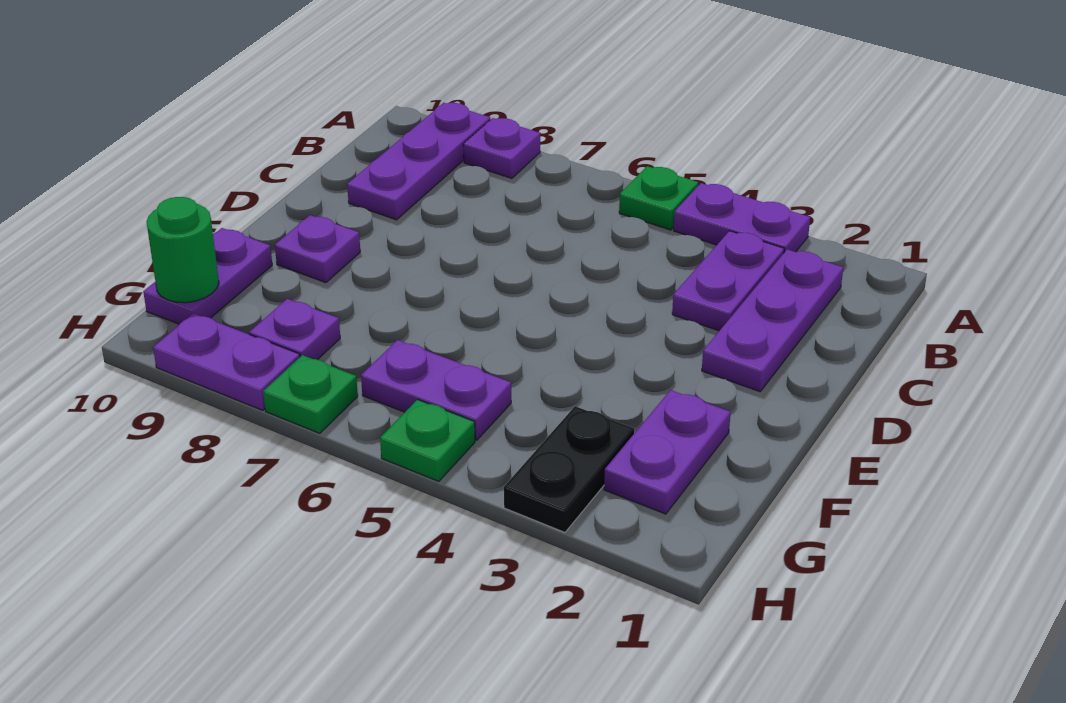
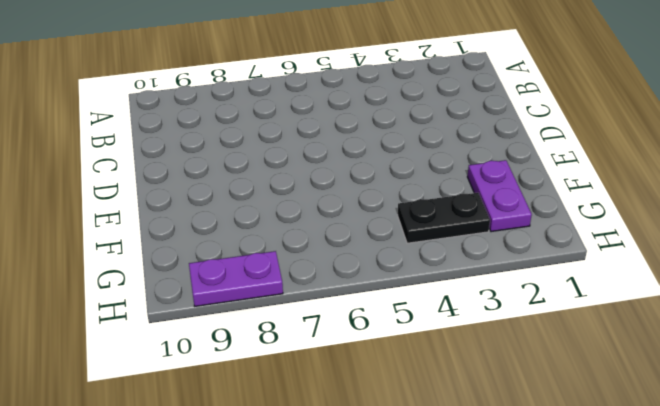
black plate G3:G4 level 1 -> black plate G3:H3 level 1
none -> purple plate A3:A4 level 1
none -> green plate A5 level 1
none -> purple plate A8 level 1

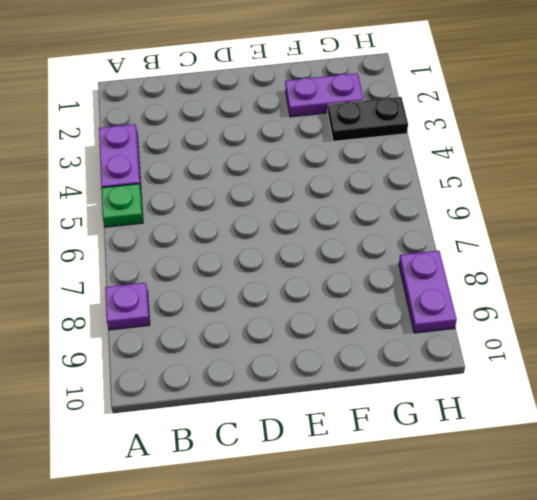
none -> purple plate A9:C9 level 1
none -> purple plate B2:D2 level 1
none -> purple plate B3:C3 level 1

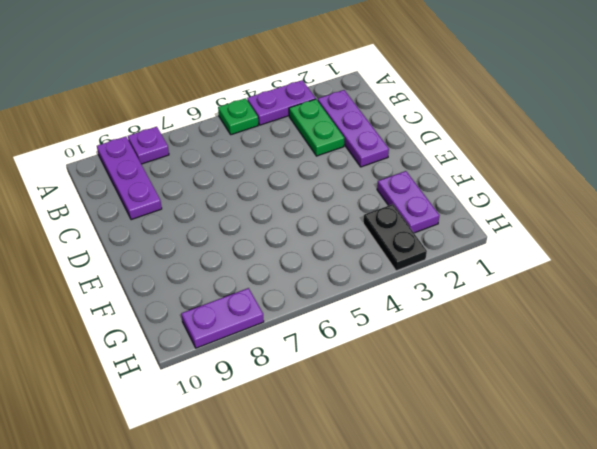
green plate B3:C3 level 1 -> purple plate B3:C3 level 1
none -> purple plate E9 level 1
none -> purple plate F10:G10 level 1
none -> purple plate G5:G6 level 1

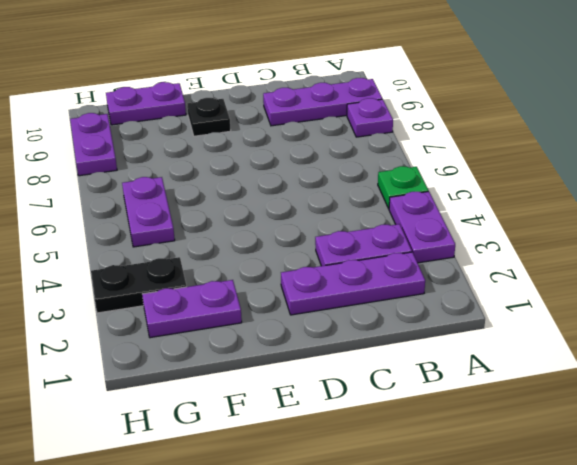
black plate E9 level 1 -> purple plate E9 level 1
none -> purple plate G8 level 1
none -> green plate H5 level 1
none -> green plate H7 level 1

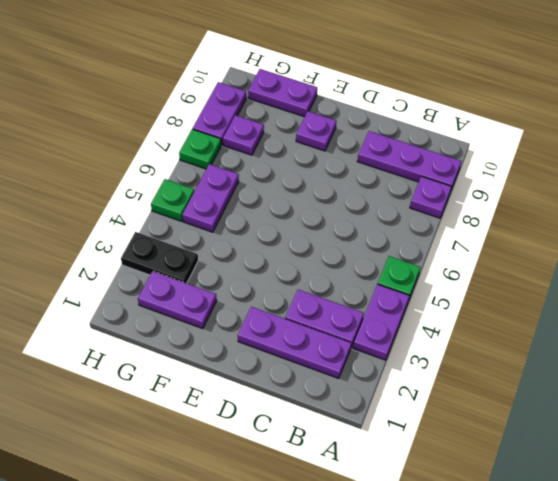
none -> green round brick G10 level 2

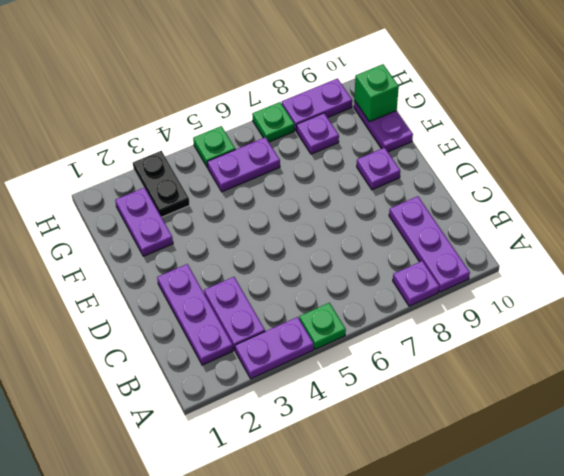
green brick G10 level 2 -> green round brick G10 level 2

